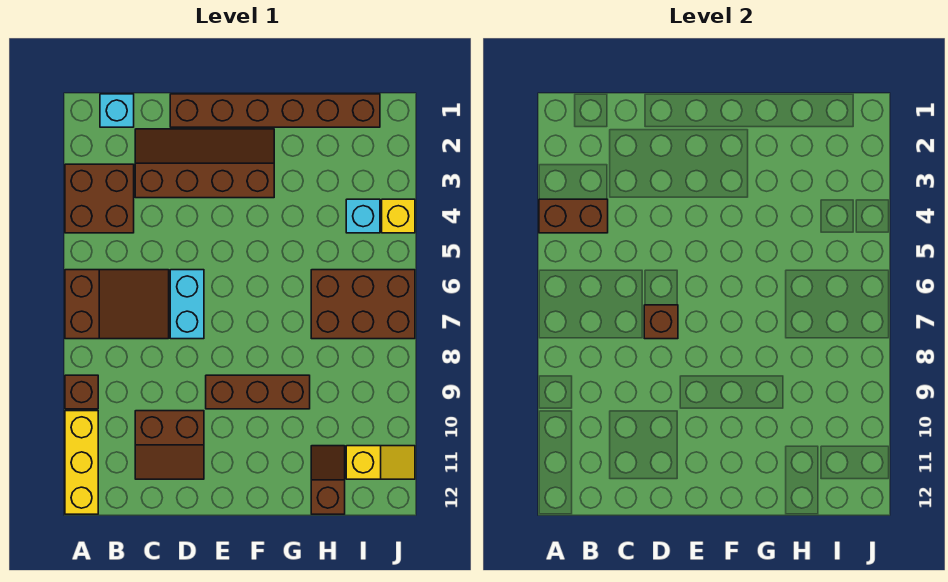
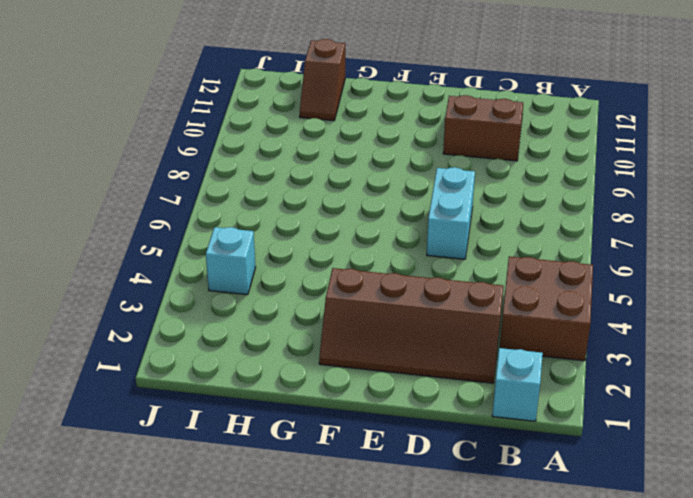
none -> brown slope A6:C7 level 1 top A
none -> brown brick A9 level 1
none -> yellow brick A10:A12 level 1

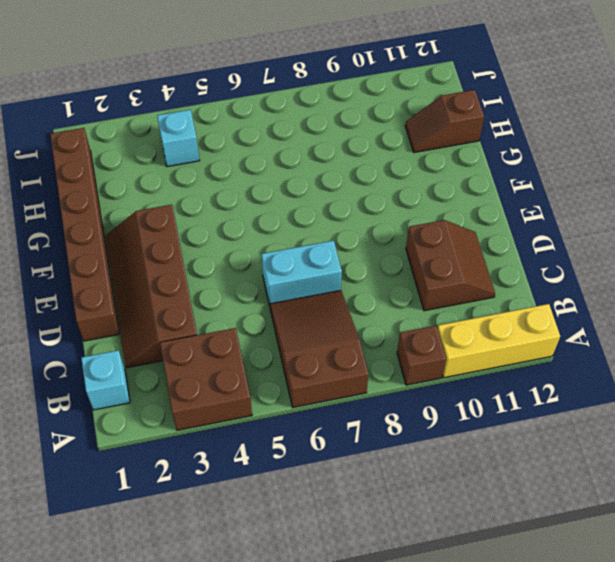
none -> brown brick E9:G9 level 1
none -> brown brick H6:J7 level 1
none -> yellow slope I11:J11 level 1 top I

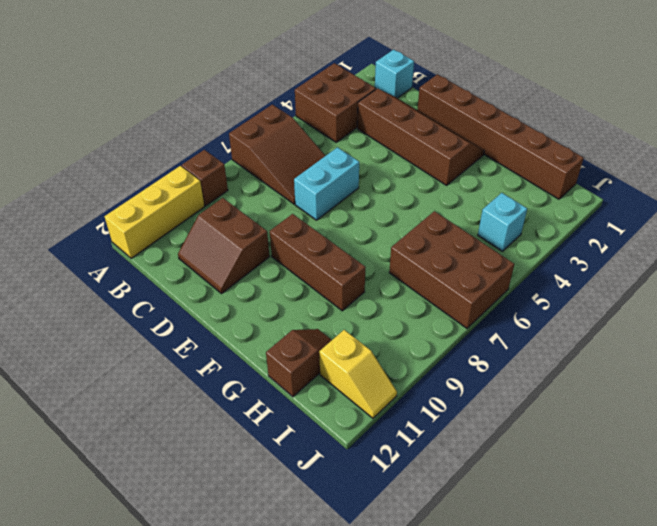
none -> yellow brick J4 level 1
none -> brown brick A4:B4 level 2
none -> brown brick D7 level 2

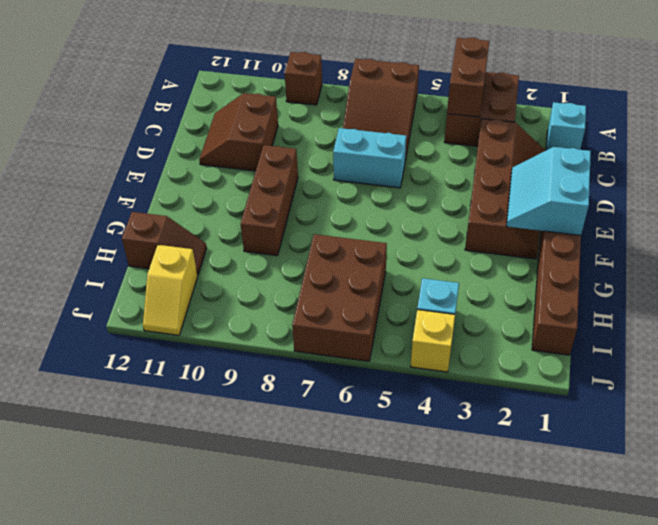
cyan slope E1:F2 level 2 top 1 -> none
none -> yellow brick A10:A12 level 1
none -> brown brick D7 level 2

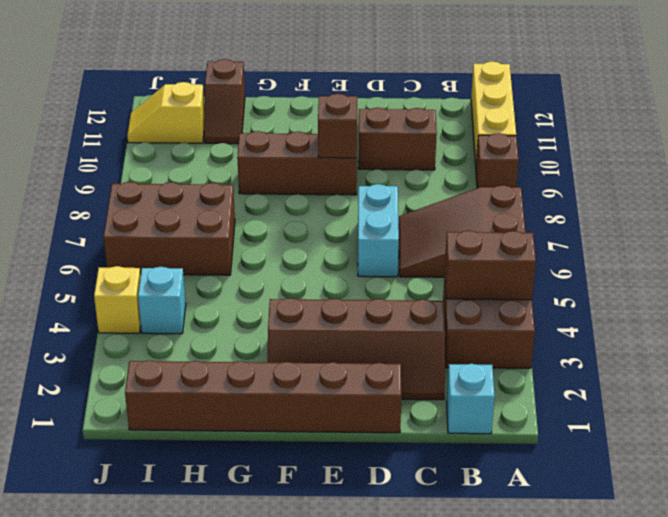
brown brick E9 level 2 -> brown brick D7 level 2

